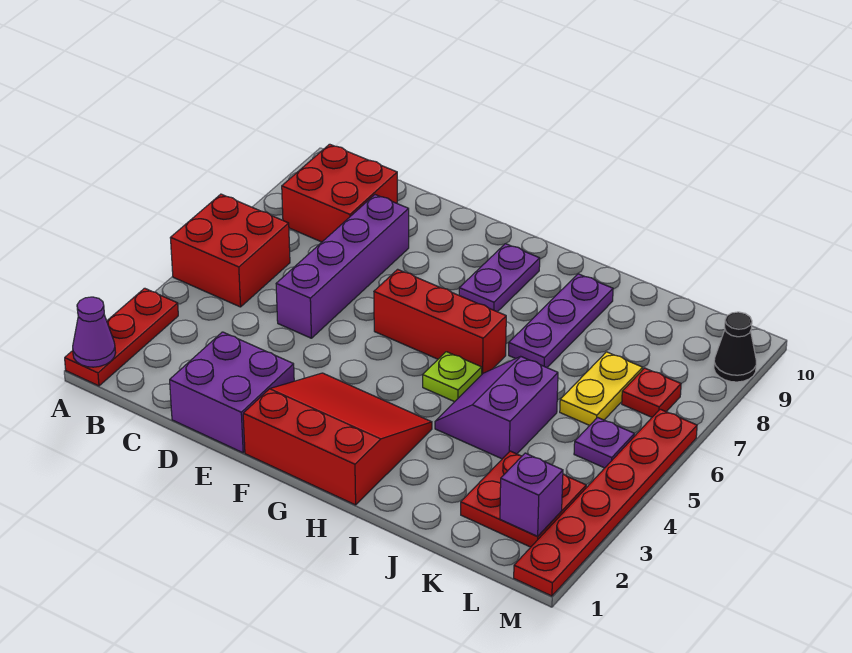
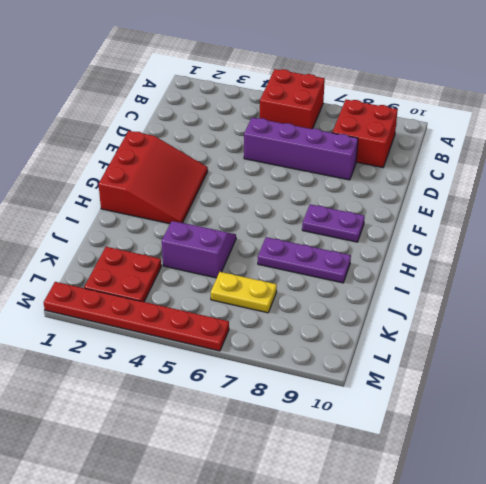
none -> red plate A1:A3 level 1
none -> purple brick D1:E2 level 1
none -> red brick F6:H6 level 1

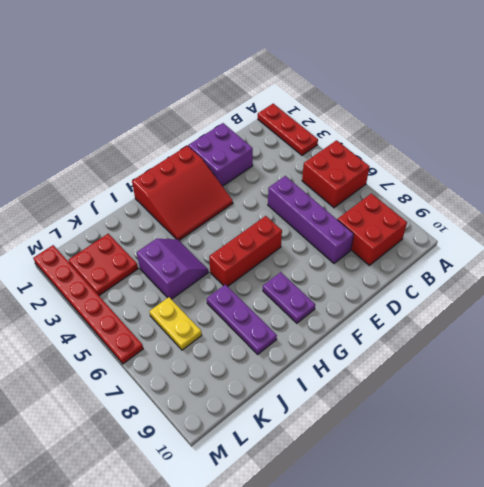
none -> lime plate H5 level 1
none -> purple plate L5 level 1
none -> red plate L7 level 1

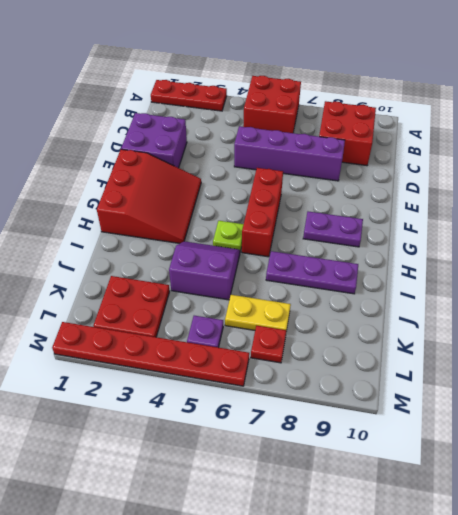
none -> black cone M9 level 1
none -> purple cone A1 level 2
none -> purple brick L2 level 2

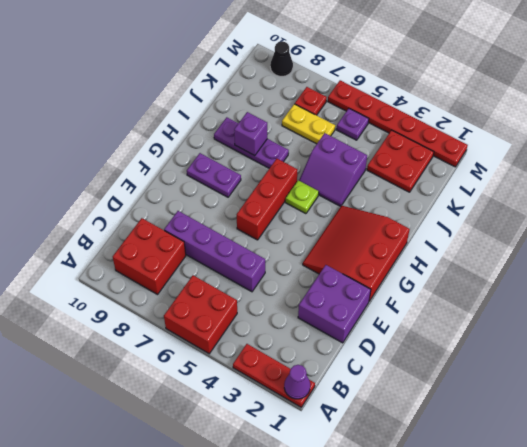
purple brick I8 level 2 -> purple brick L2 level 2

